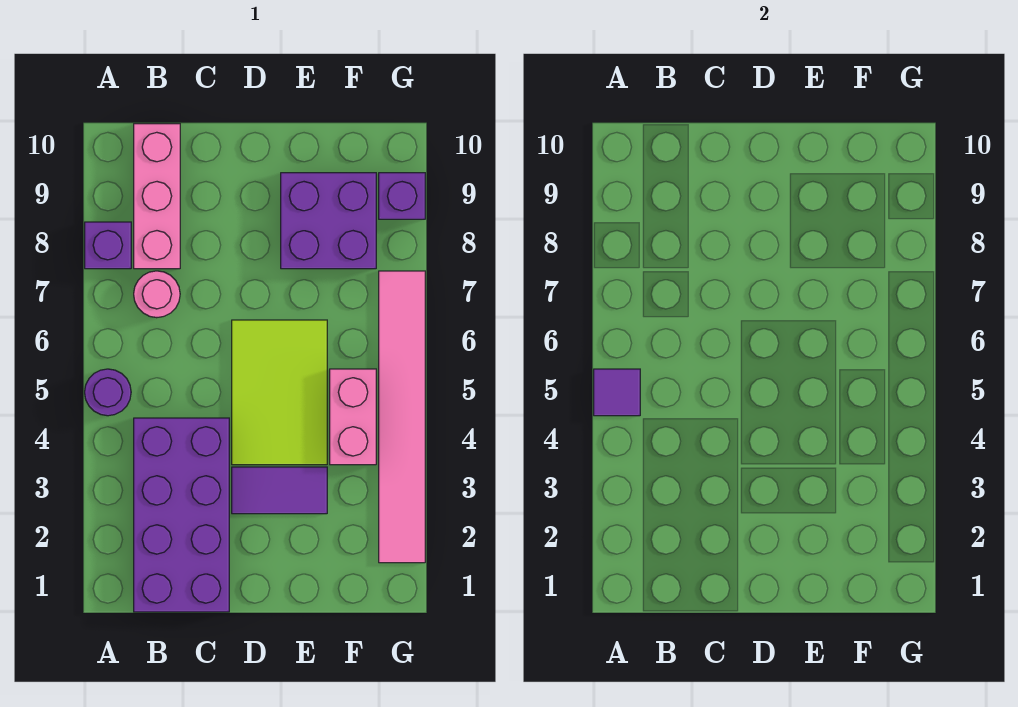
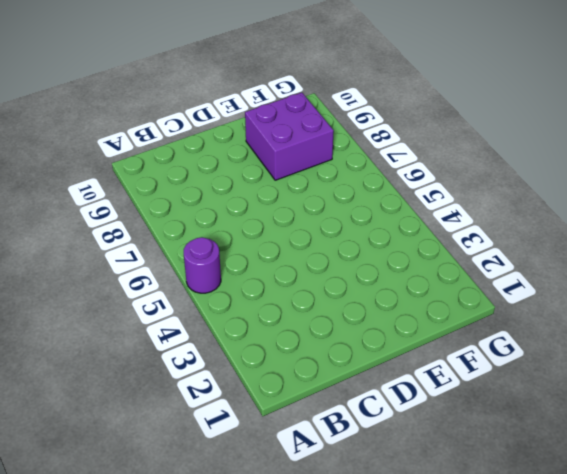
none -> purple brick A8 level 1
none -> purple brick B1:C4 level 1
none -> pink round brick B7 level 1

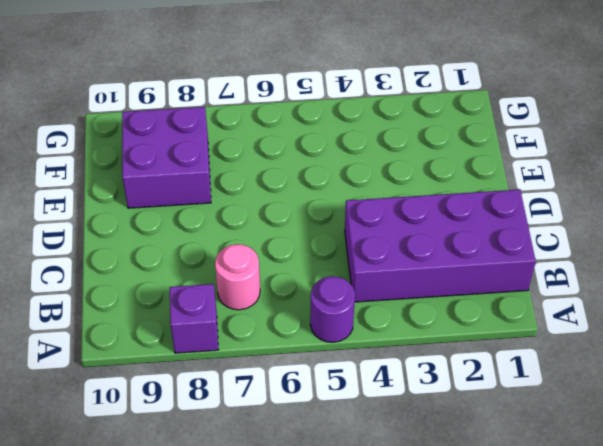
none -> pink brick B8:B10 level 1
none -> purple tile D3:E3 level 1
none -> lime tile D4:E6 level 1

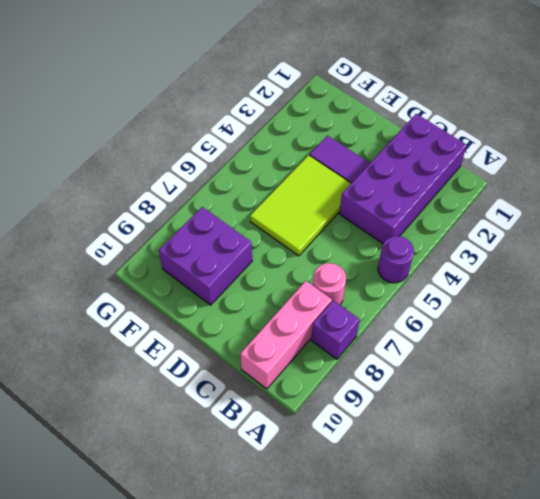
none -> pink brick F4:F5 level 1
none -> pink tile G2:G7 level 1
none -> purple brick G9 level 1

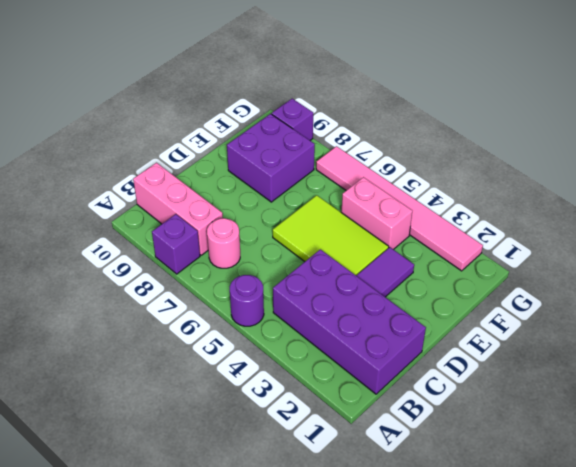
none -> purple tile A5 level 2

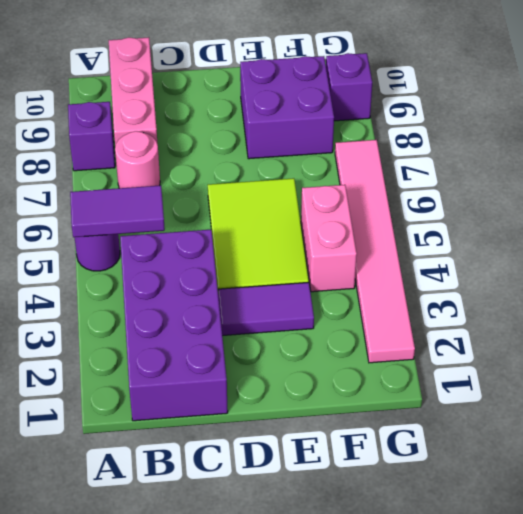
purple tile A5:B5 level 2 -> purple tile A5 level 2

